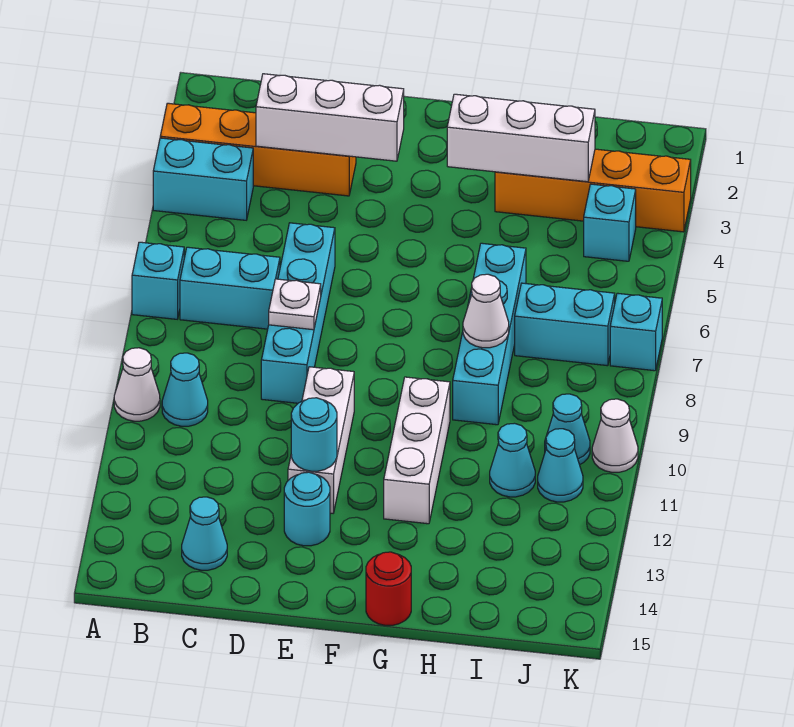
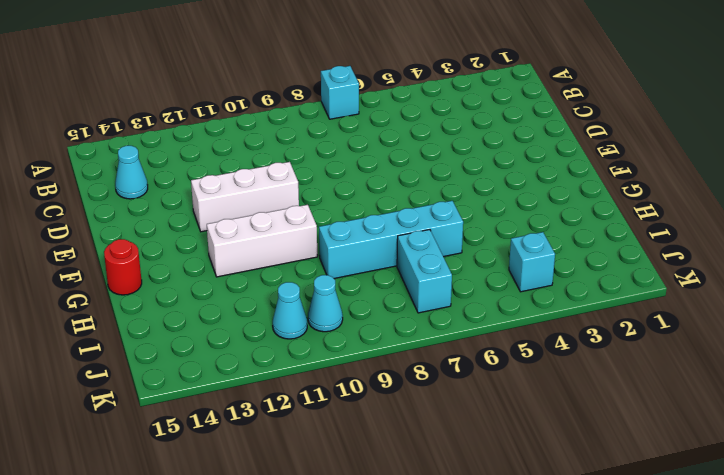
none -> orange brick A3:D3 level 1
none -> cyan brick A4:B4 level 1
none -> white cone A10 level 1

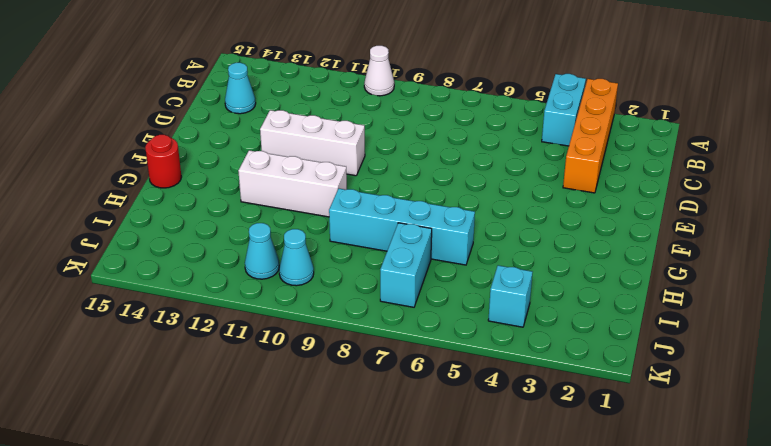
none -> cyan brick A7 level 1
none -> cyan brick B7:C7 level 1
none -> cyan cone B10 level 1

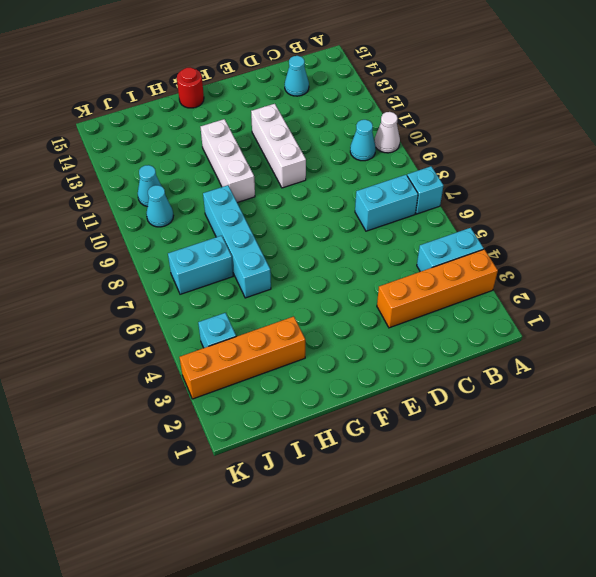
none -> cyan brick D6:D9 level 1
none -> cyan round brick E13 level 1
none -> cyan cone I11 level 1

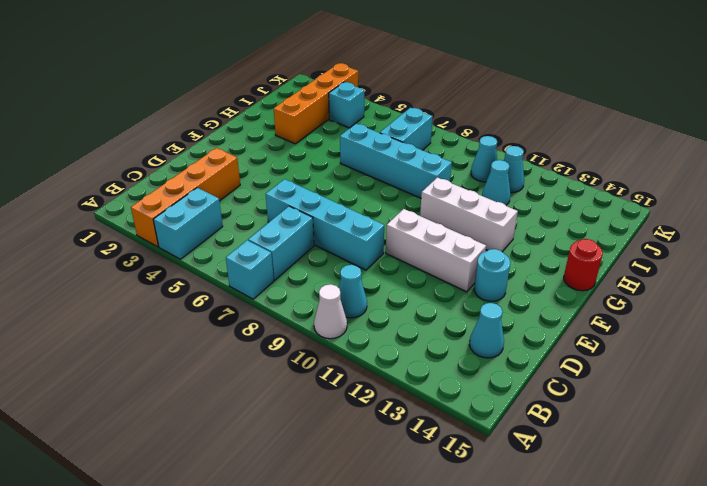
none -> cyan brick K7 level 1
none -> white cone K10 level 1
none -> white brick C3:E3 level 2

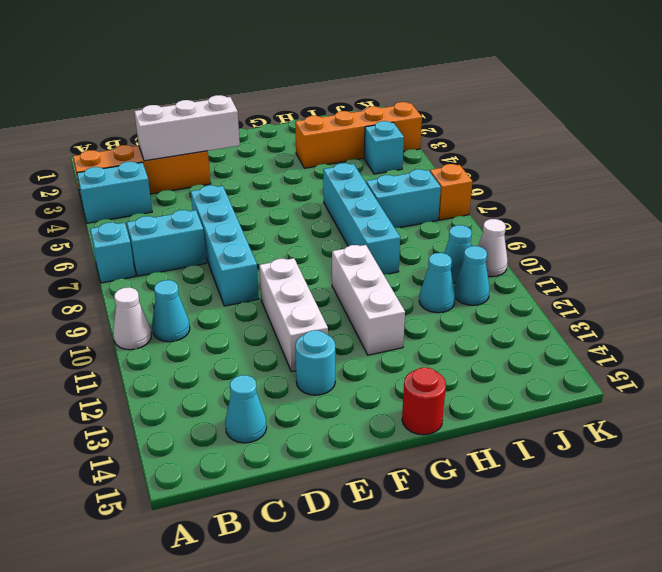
orange brick K7 level 1 -> cyan brick K7 level 1
none -> white plate D8 level 2
none -> cyan round brick E12 level 2
none -> white brick G3:I3 level 2

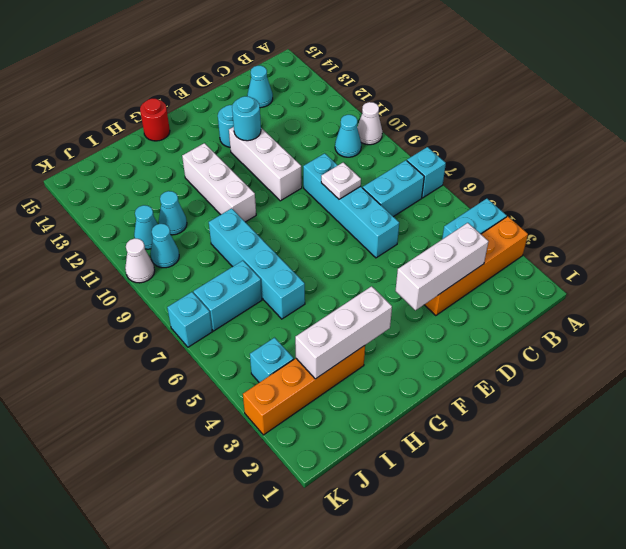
none -> white cone H8 level 2

